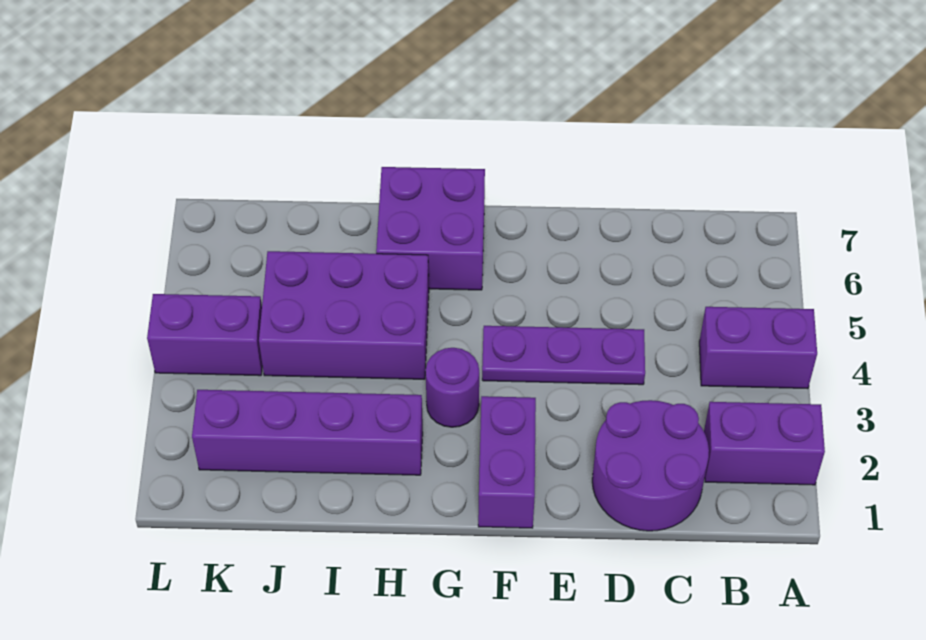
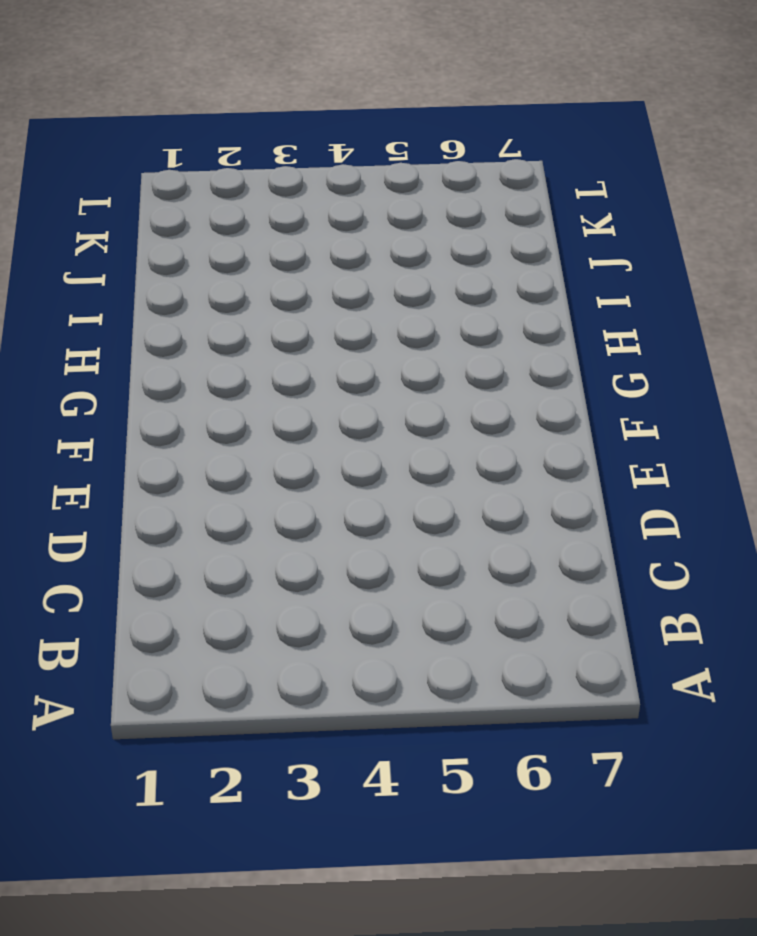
none -> purple brick A2:B2 level 1
none -> purple brick A4:B4 level 1

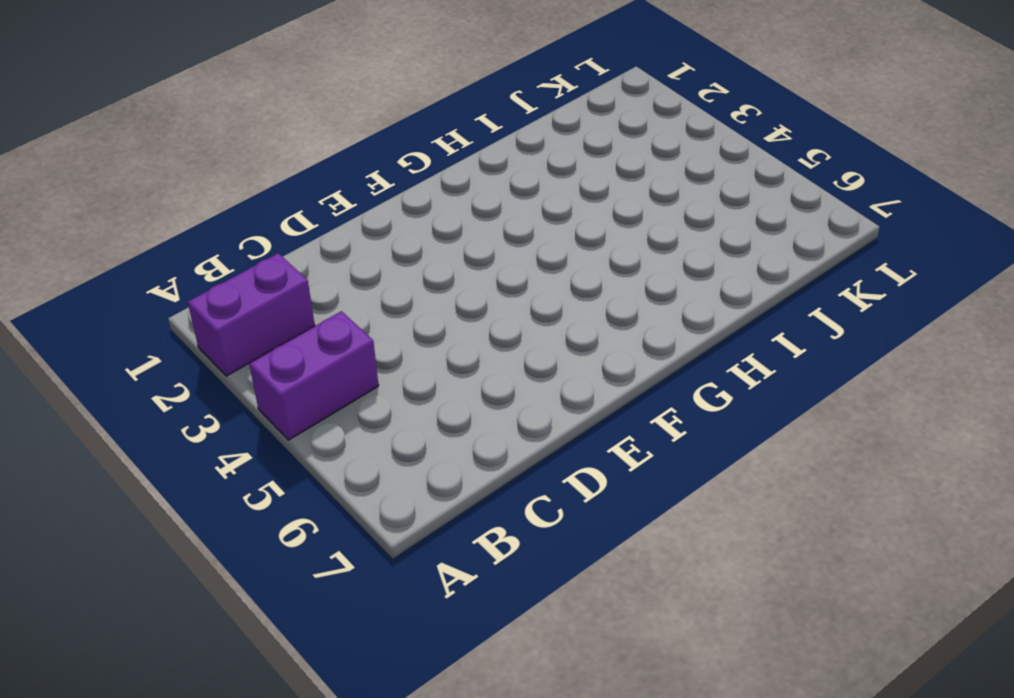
none -> purple round brick C1:D2 level 1
none -> purple plate D4:F4 level 1

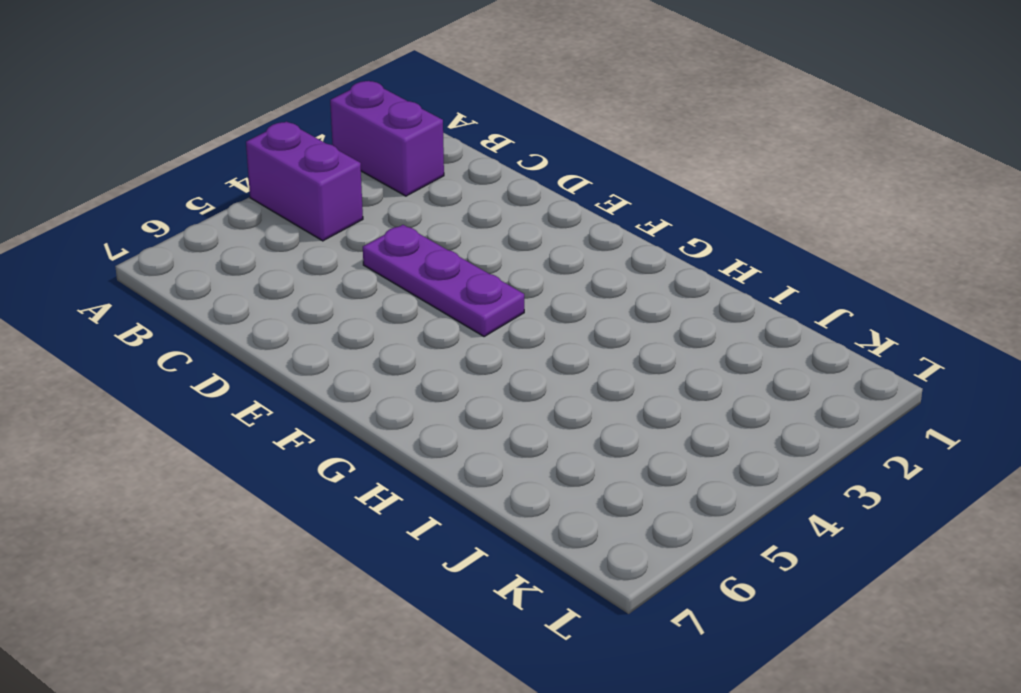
none -> purple round brick C1:D2 level 1
none -> purple brick F1:F2 level 1

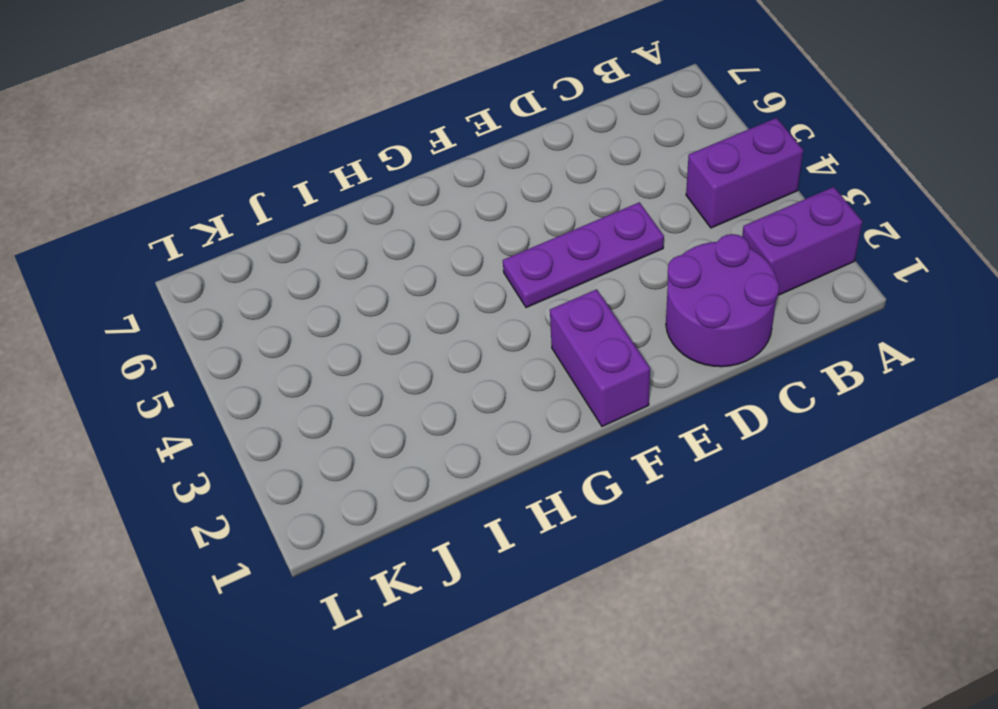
none -> purple round brick G3 level 1
none -> purple brick G6:H7 level 1

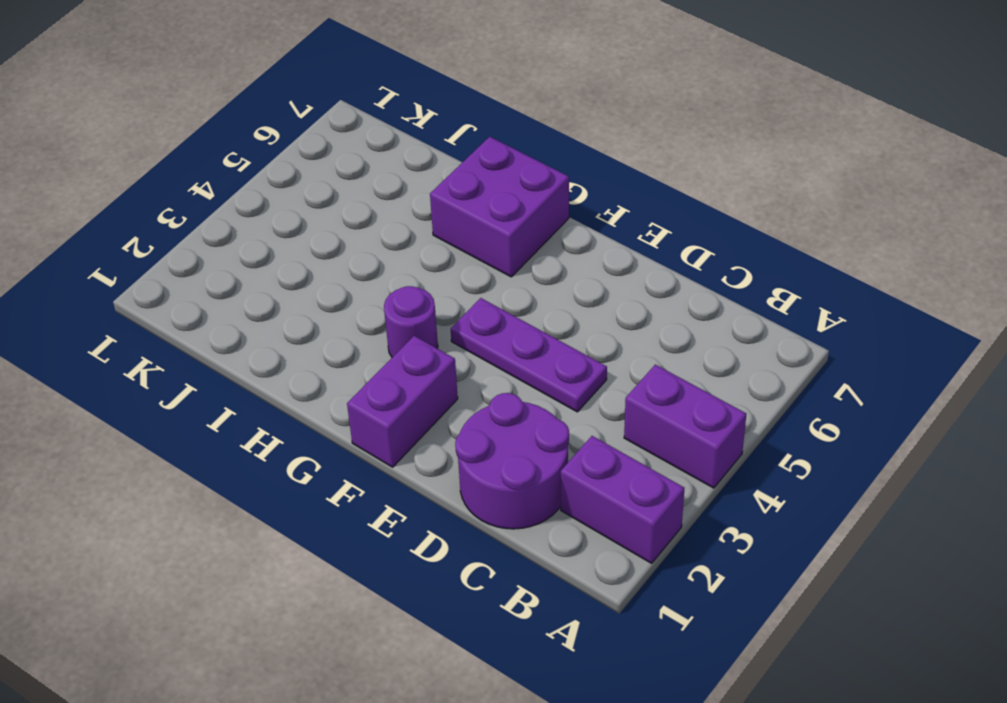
none -> purple brick H2:K2 level 1
none -> purple brick H4:J5 level 1

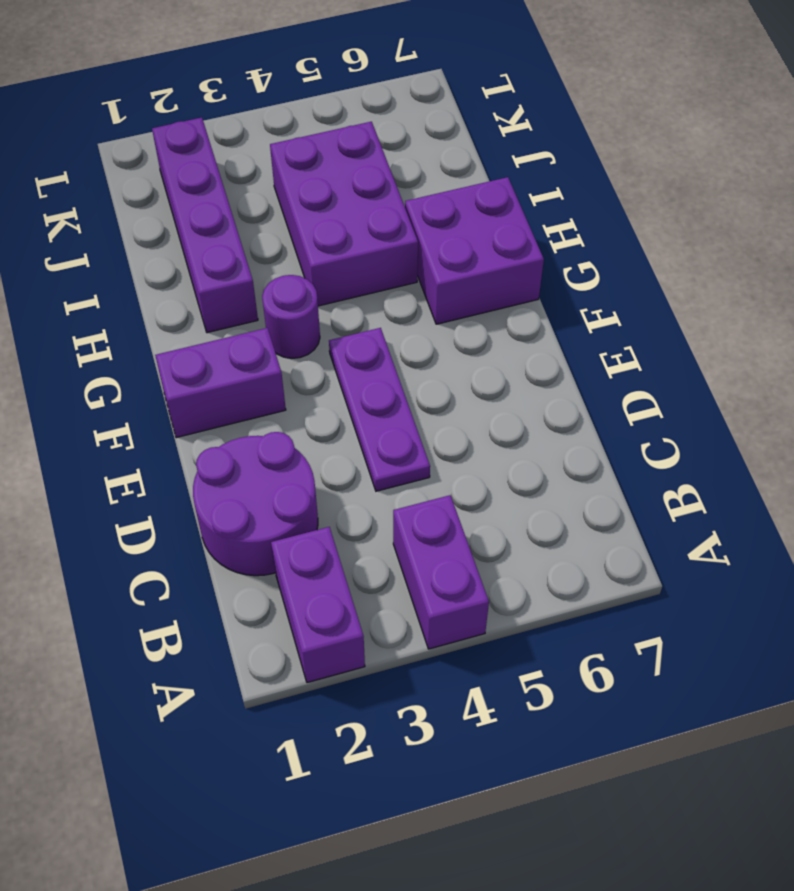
none -> purple brick K4:L4 level 1

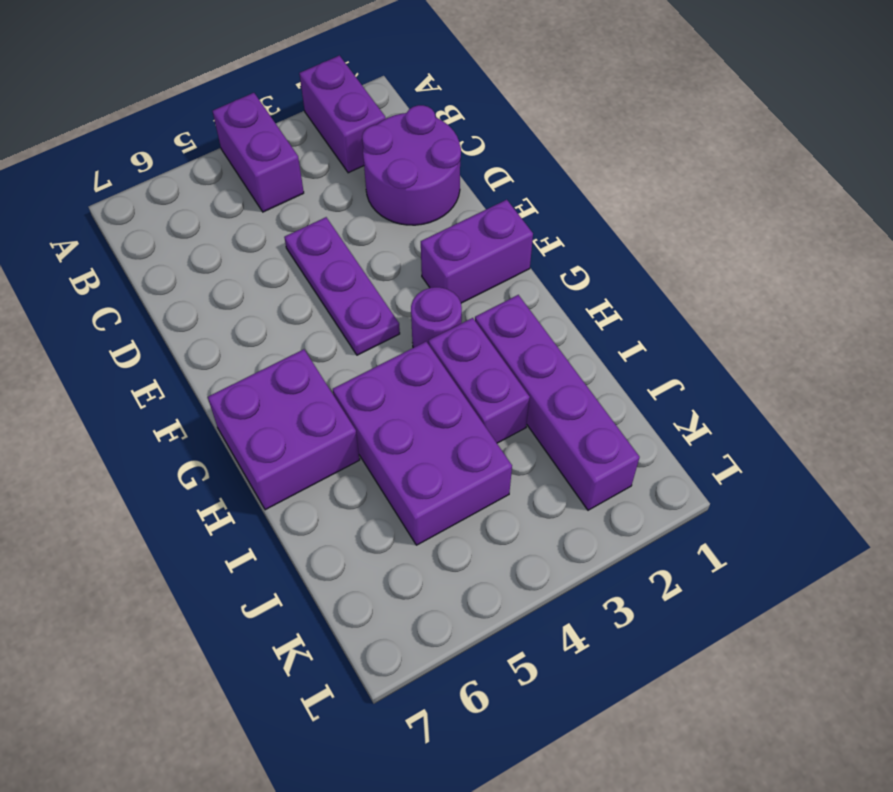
purple brick H3:I3 level 1 -> purple brick K4:L4 level 1

